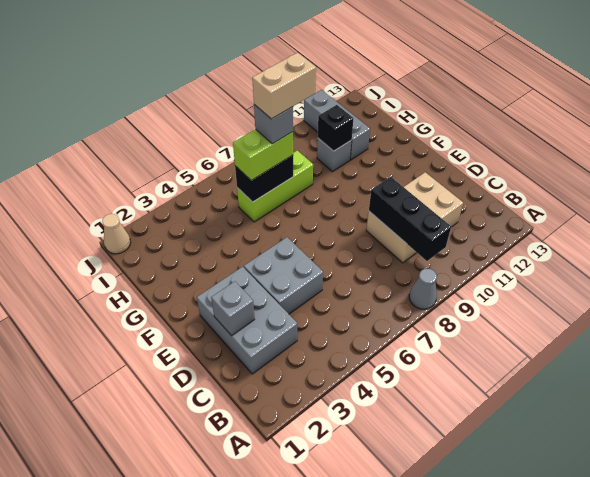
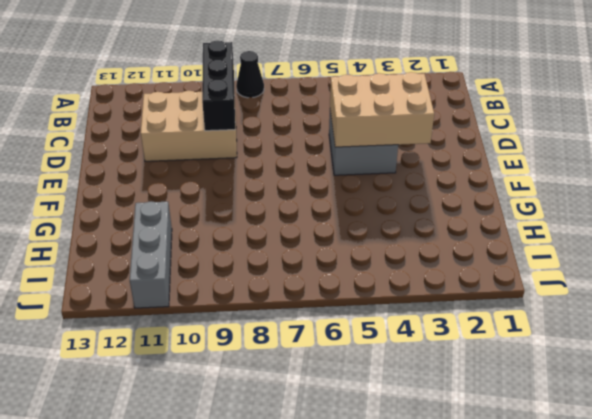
black cone A8 level 1 -> grey cone A8 level 1
tan brick D3:E5 level 2 -> none
none -> grey brick C2:E3 level 1
none -> lime brick H6:H8 level 1
none -> grey brick H10 level 1

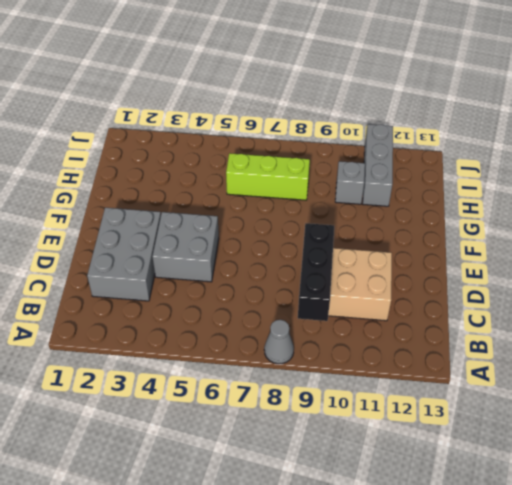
none -> tan cone J1 level 1
none -> grey brick D2 level 2
none -> black brick H6:H7 level 2

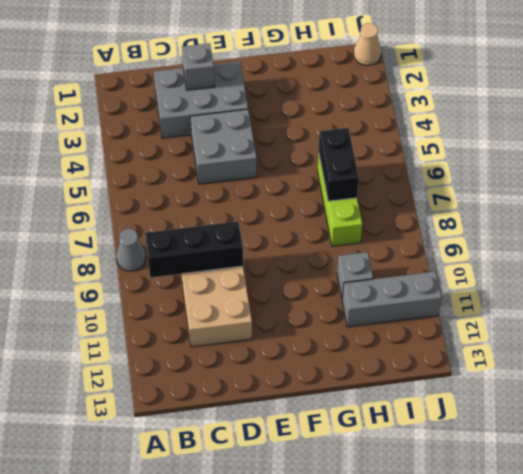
none -> black brick H10 level 2
none -> lime brick H6:H7 level 3
none -> grey brick H7 level 4

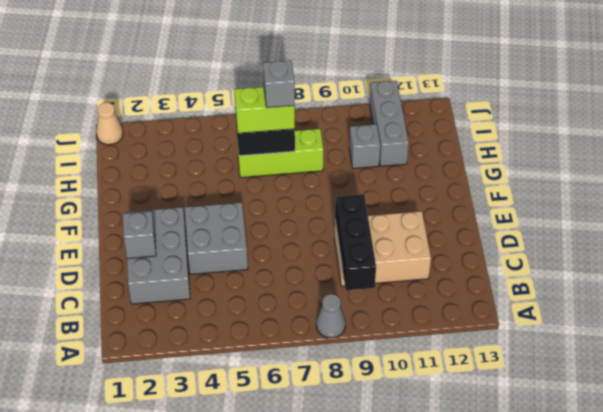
none -> black brick H10 level 2
none -> tan brick H7:H8 level 5

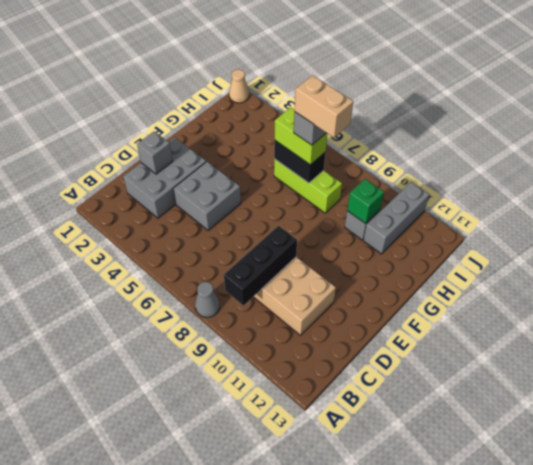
green brick H10 level 2 -> black brick H10 level 2

